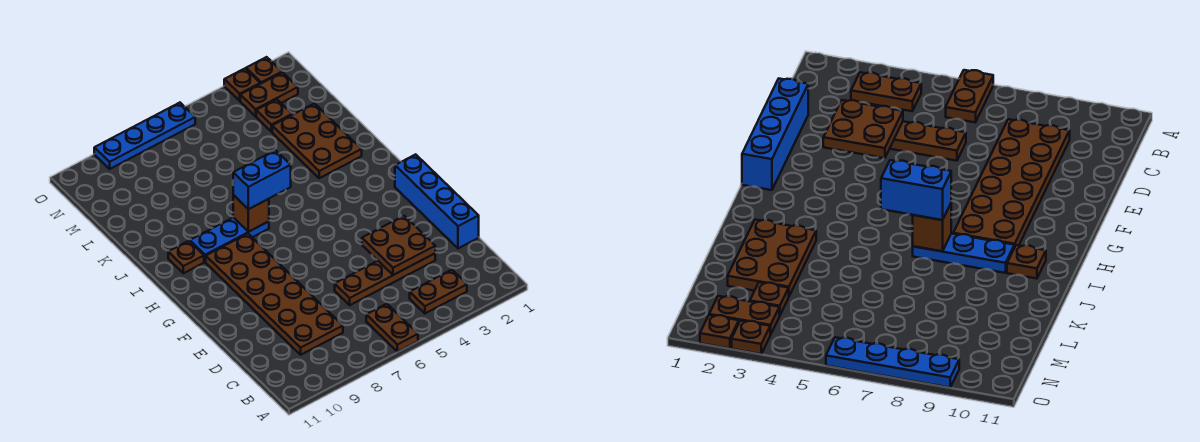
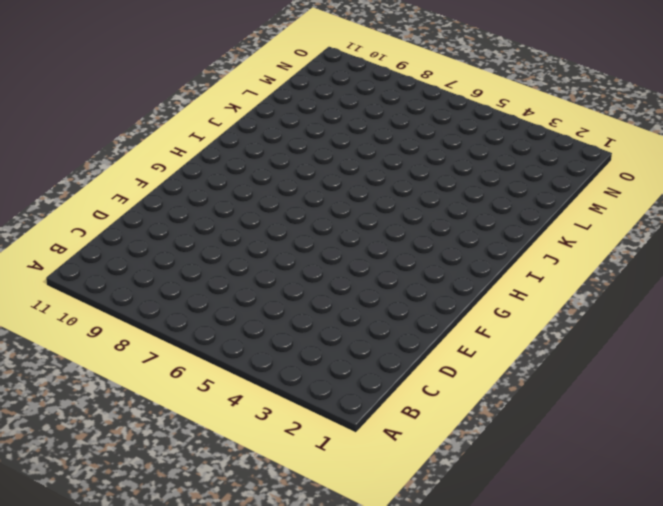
none -> brown plate A6:B6 level 1
none -> brown plate B3:B4 level 1
none -> brown plate C8:H9 level 1

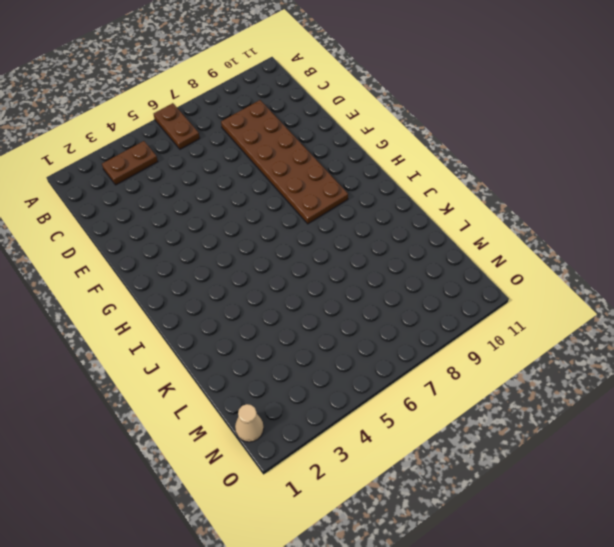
tan cone N1 level 1 -> none
none -> blue brick D1:G1 level 1
none -> brown plate D3:D6 level 1
none -> blue plate I7:I9 level 1

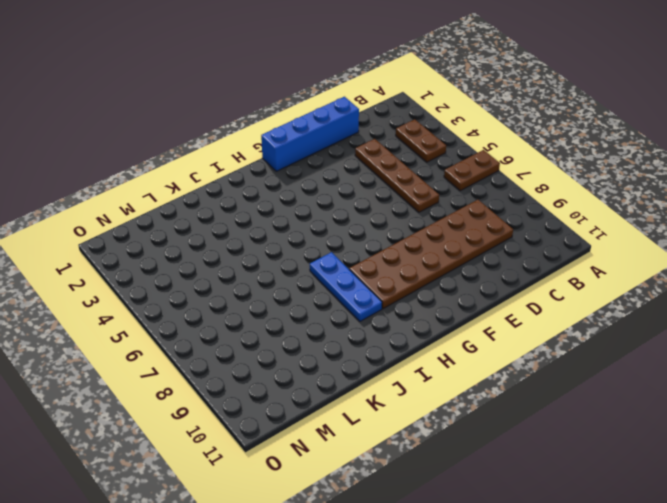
none -> brown plate I10 level 1
none -> brown plate J2:L3 level 1
none -> brown plate M3 level 1

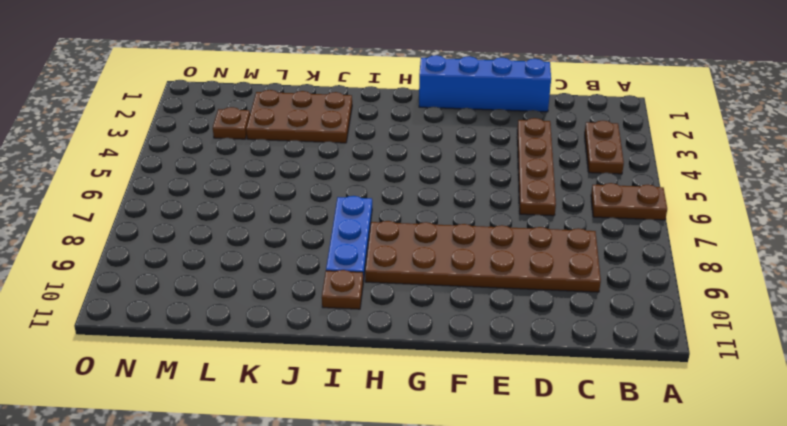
none -> brown plate N2:N3 level 1
none -> brown plate O2 level 1
none -> brown plate O3 level 1

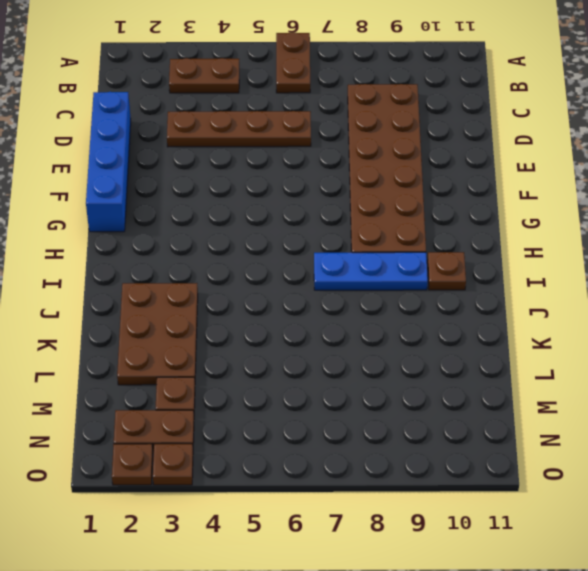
none -> blue plate O6:O9 level 1
none -> brown plate D3:E4 level 2
none -> brown brick I7 level 2

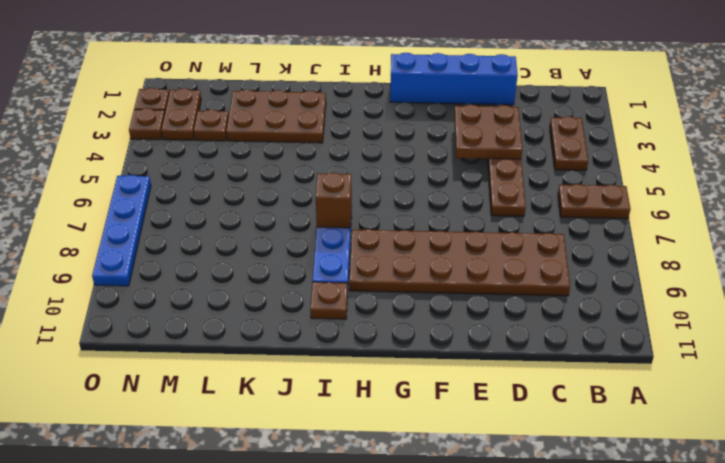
none -> blue brick I6:I7 level 3

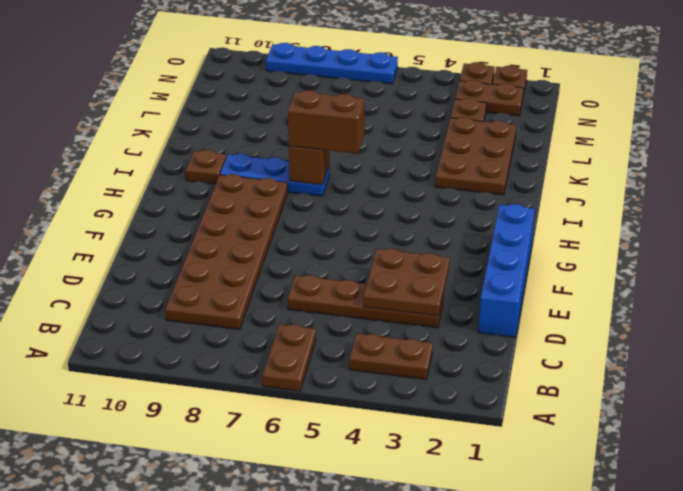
brown brick I6:I7 level 3 -> blue brick I6:I7 level 3

